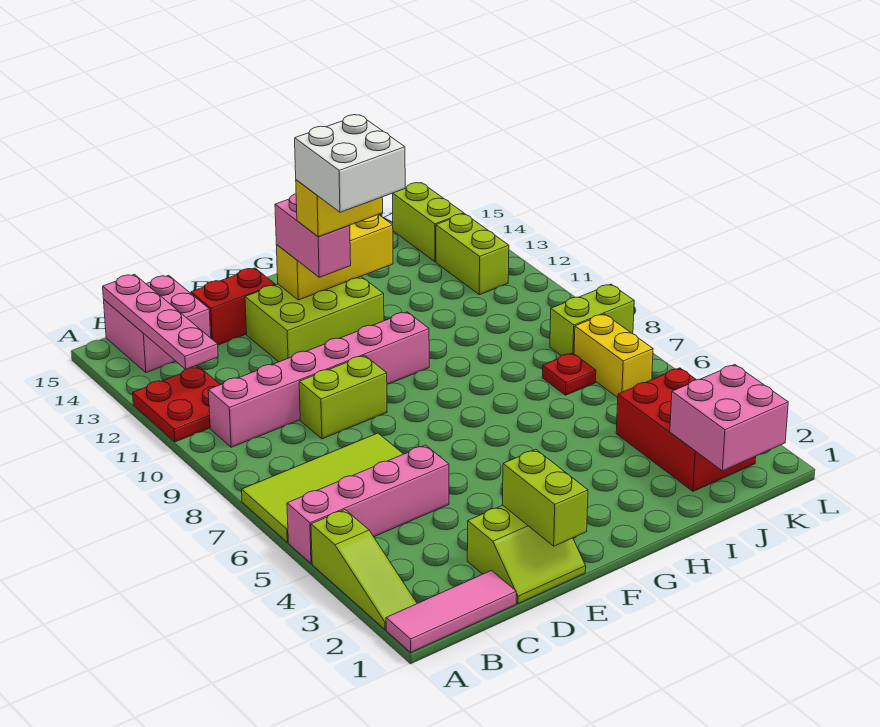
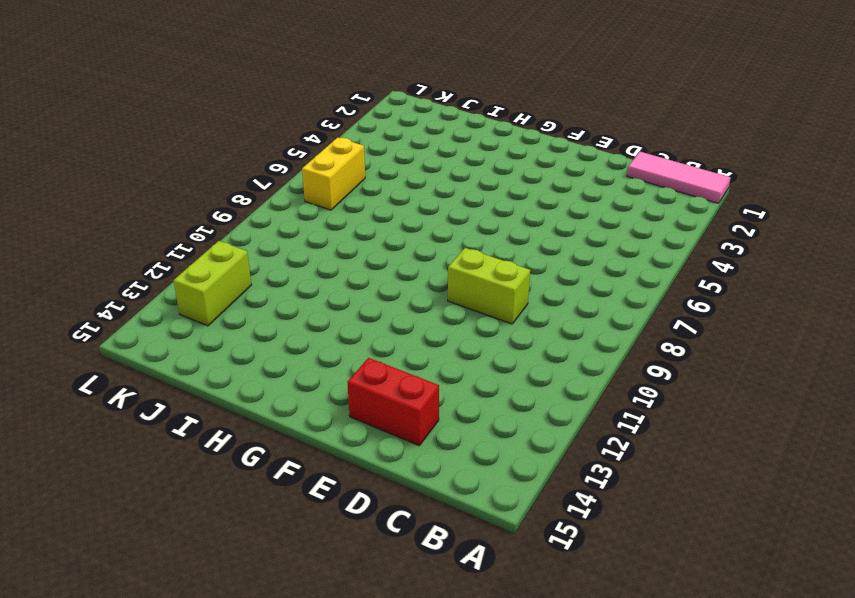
none -> lime slope A2:A4 level 1 top 4
none -> pink brick A5:D5 level 1
none -> lime tile A6:D7 level 1

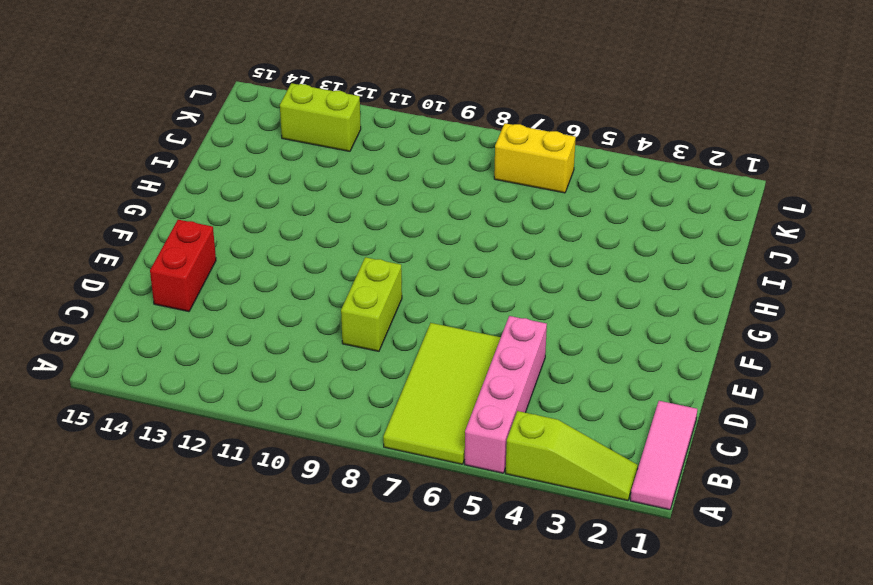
none -> red plate A11:B12 level 1
none -> pink brick B10:G10 level 1
none -> pink brick B14:C15 level 1

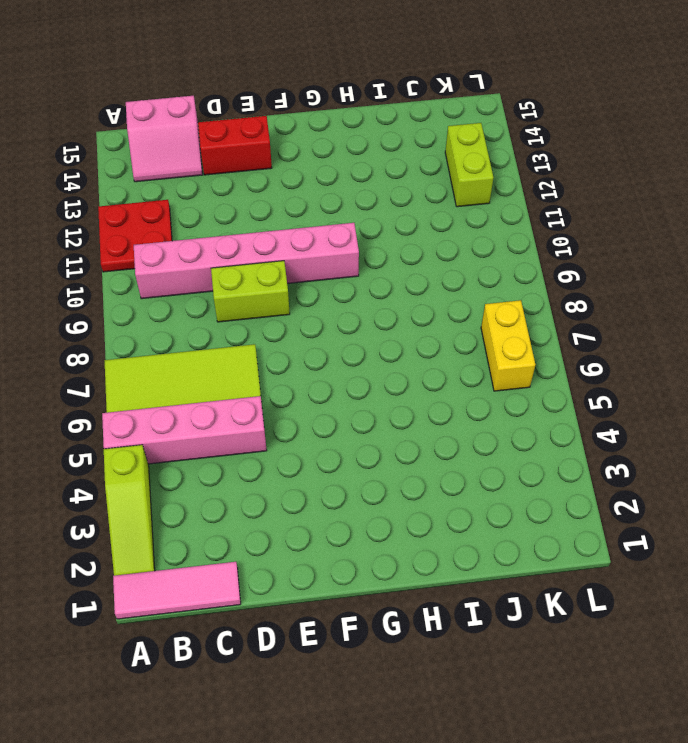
pink slope B14:C15 level 1 top 15 -> pink brick B14:C15 level 1
none -> lime slope D1:E2 level 1 top 2
none -> lime brick E12:G13 level 1
none -> red brick J2:K4 level 1

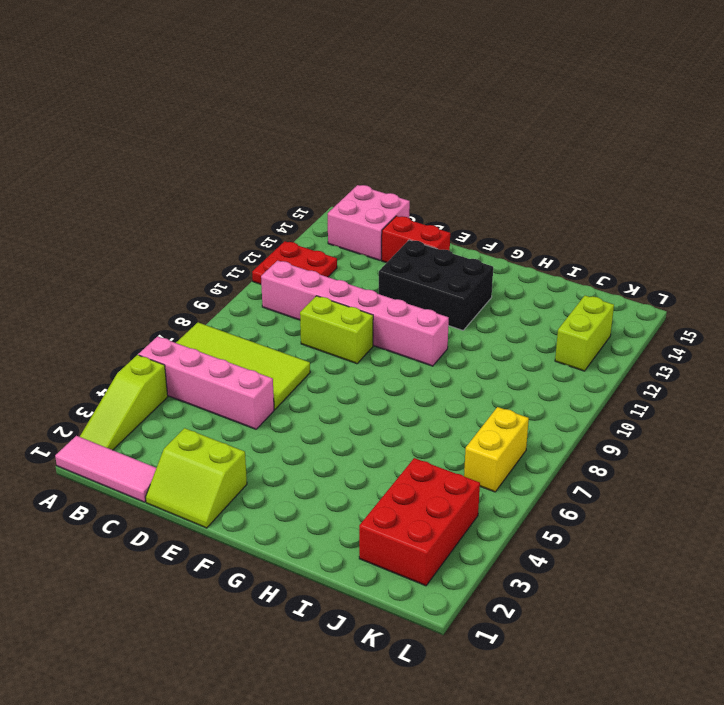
black brick E12:G13 level 1 -> lime brick E12:G13 level 1
none -> red plate J7 level 1
none -> lime brick K8:L8 level 1
none -> lime brick K14:K15 level 1

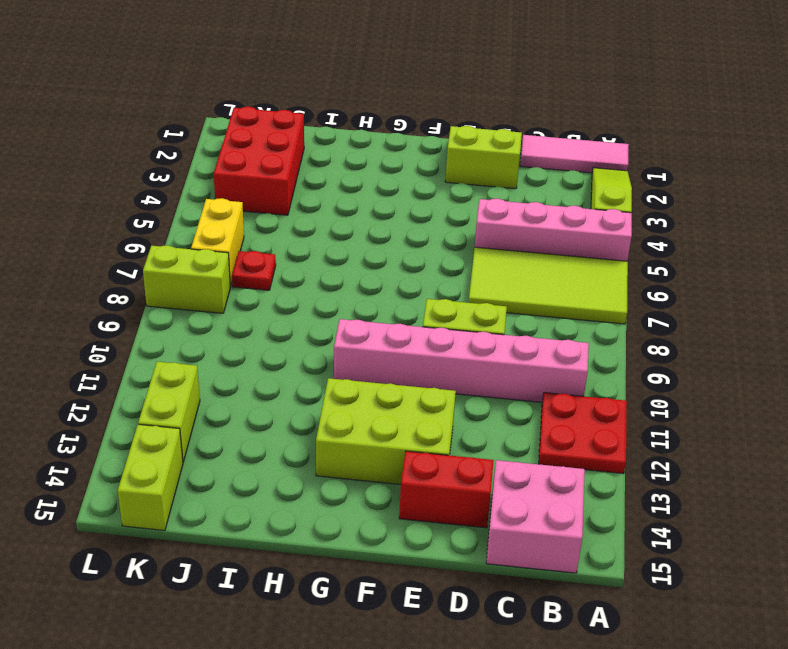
none -> pink plate B12:B15 level 2
none -> lime brick E1:E2 level 2
none -> yellow brick F13:H13 level 2

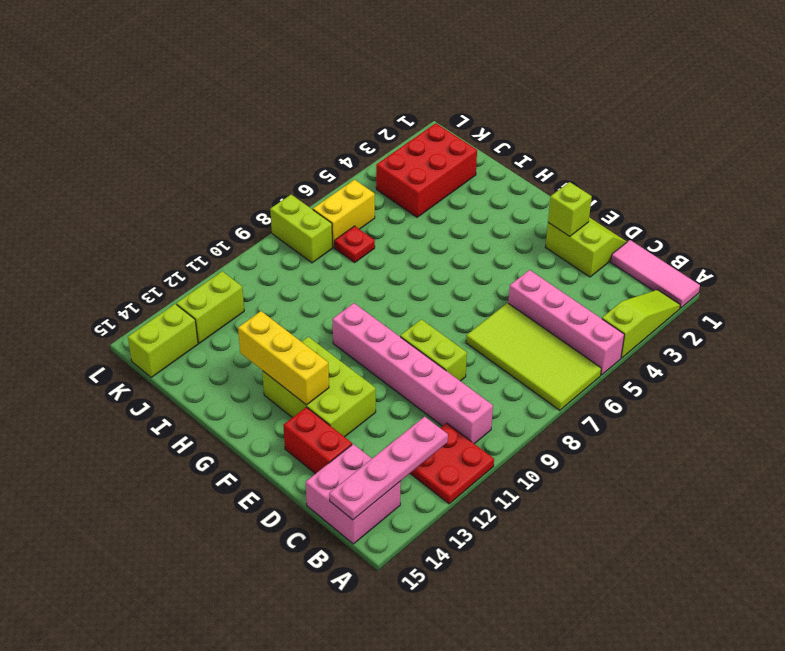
lime brick E2 level 2 -> lime brick E1:E2 level 2
none -> pink brick J1:K2 level 2
none -> pink brick F12:F13 level 3
none -> yellow brick F12:G12 level 4

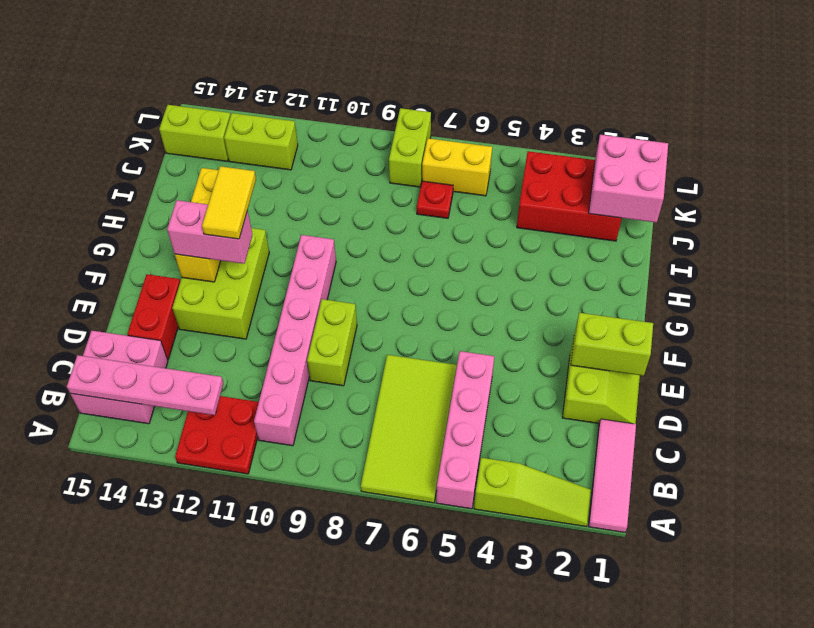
yellow tile F12:G12 level 4 -> yellow brick F12:G12 level 4
none -> white brick F11:G12 level 5

